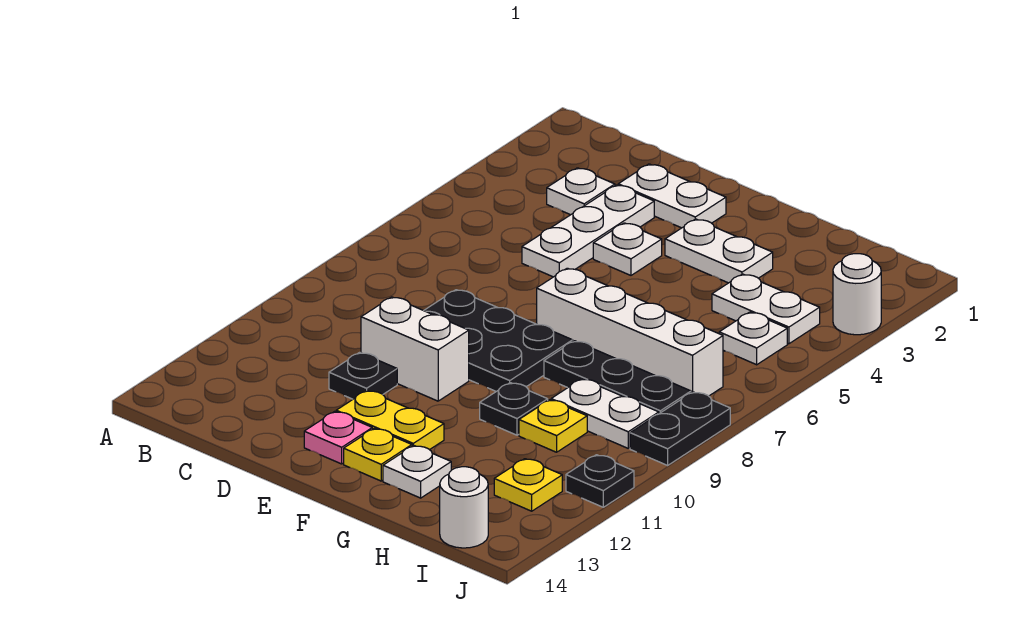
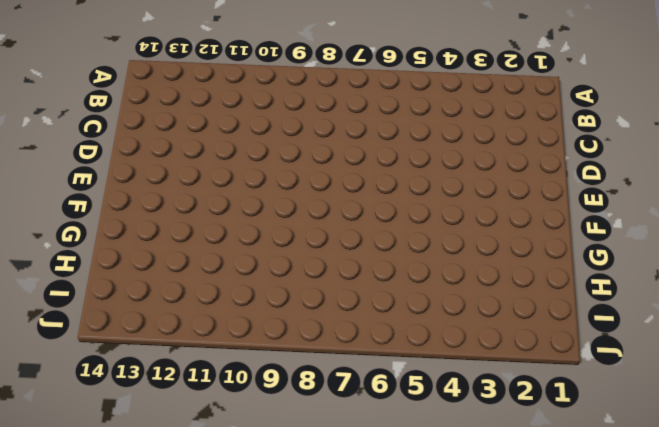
none -> white plate C3 level 1
none -> white plate D2:E2 level 1
none -> white plate D3:D5 level 1

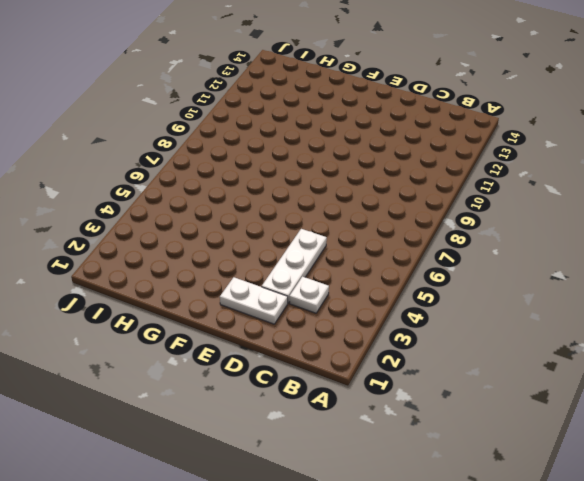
none -> black plate D8:F9 level 1
none -> white brick D10:E10 level 1
none -> black plate D11 level 1

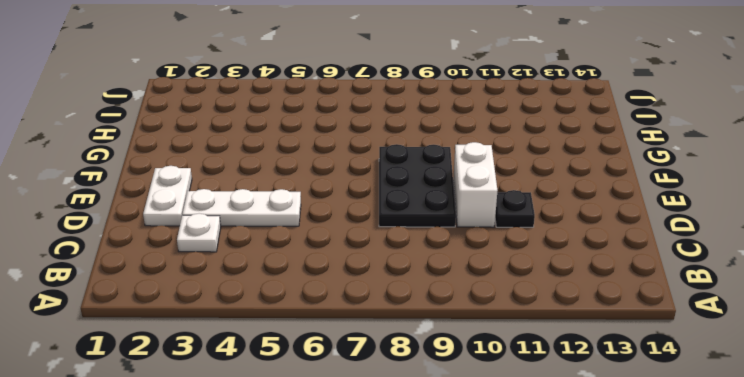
none -> white plate E4 level 1
none -> yellow plate E12:F12 level 1
none -> pink plate E13 level 1

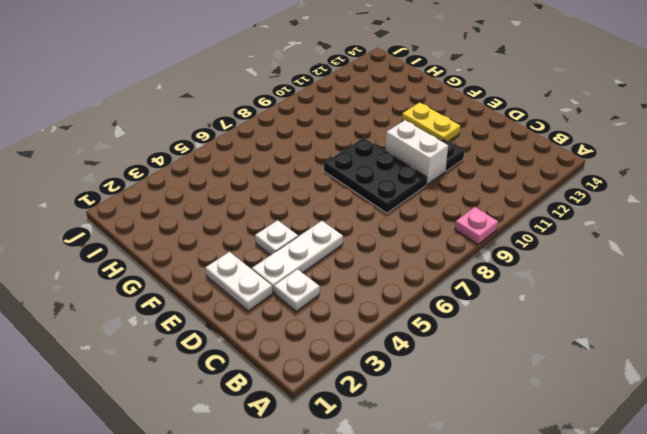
pink plate A9 level 1 -> pink plate E13 level 1
none -> white plate F3:G3 level 1
none -> white brick F7:I7 level 1
none -> yellow plate F13 level 1

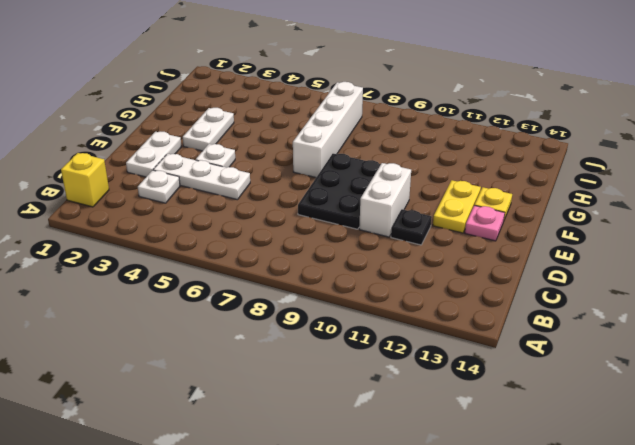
yellow brick B1 level 1 -> none
none -> black plate G8:I8 level 1
none -> black plate G10 level 1
none -> white plate G13 level 1

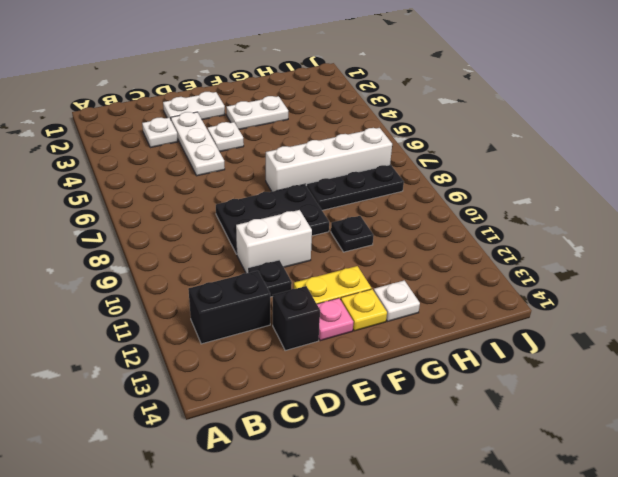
black brick B12:C12 level 1 -> none
black brick D13 level 1 -> none
none -> white plate H4:I4 level 1
none -> white plate H9:I9 level 1
none -> yellow plate H10 level 1

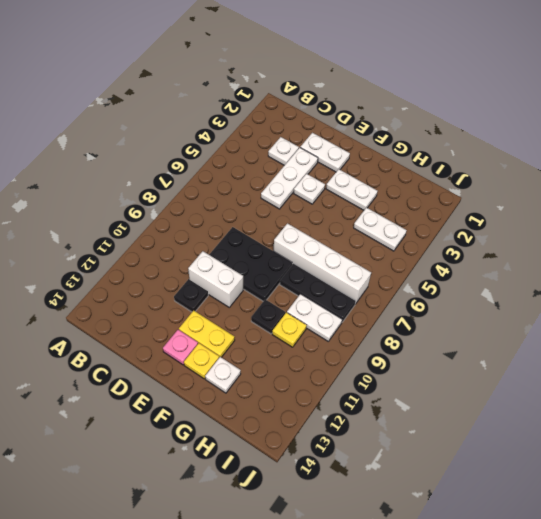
none -> white plate I5 level 1
none -> yellow plate I12 level 1
none -> white round brick I14 level 1

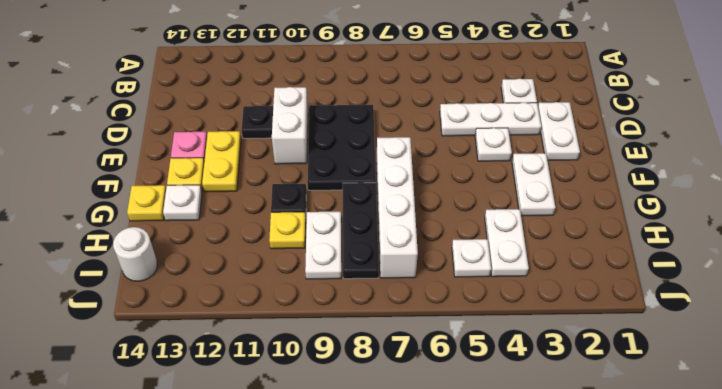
yellow plate G14 level 1 -> yellow plate I12 level 1
none -> white round brick J3 level 1
none -> black plate J8:J9 level 1
none -> black plate J11 level 1

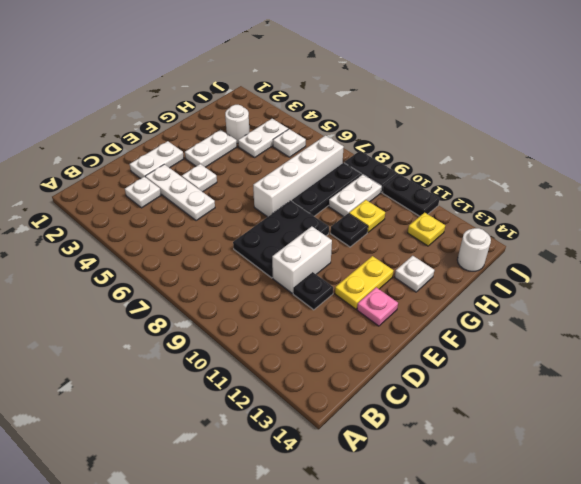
white round brick H3 level 1 -> white round brick J3 level 1
black plate J10:J11 level 1 -> black plate J11 level 1
none -> yellow plate F13 level 1

